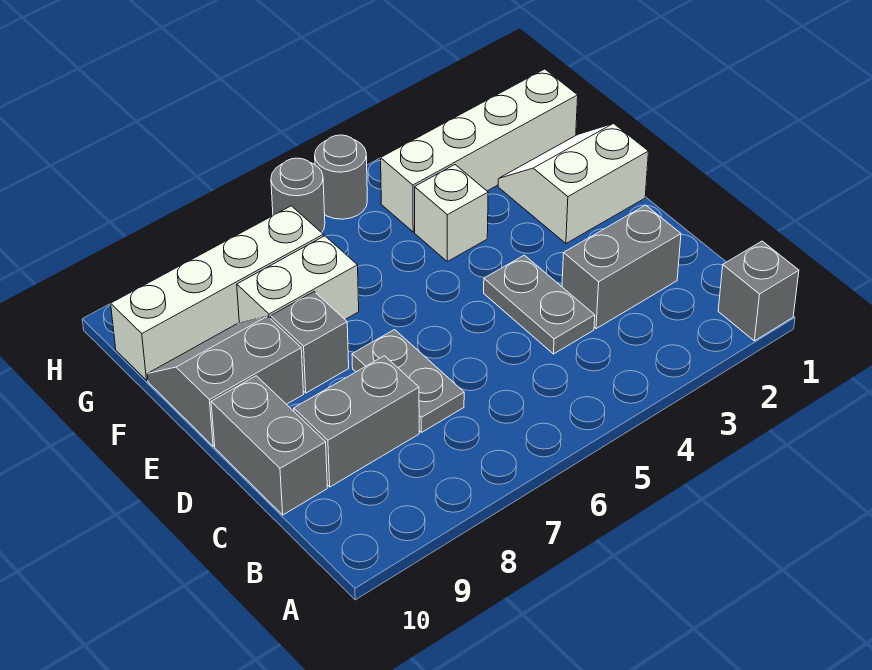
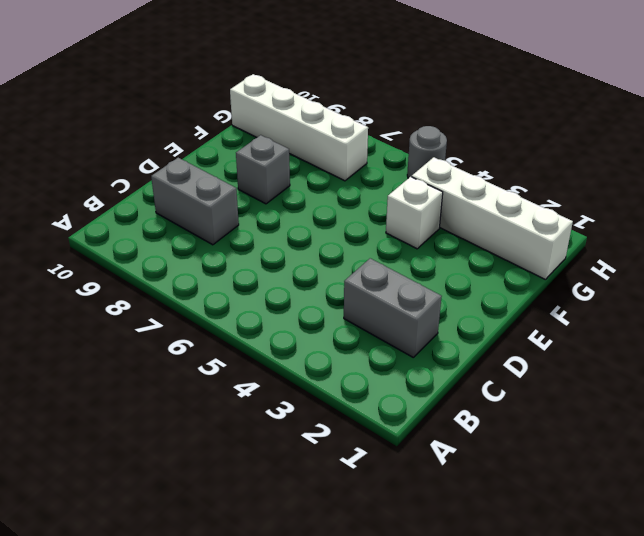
none -> grey brick A1 level 1
none -> grey plate C4:D4 level 1
none -> grey plate C7:D7 level 1

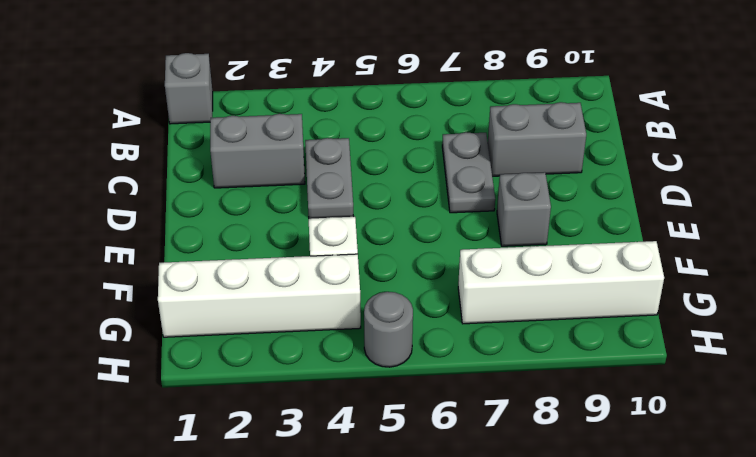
none -> grey brick C10:D10 level 1
none -> white slope E1:F2 level 1 top E
none -> grey slope E9:F10 level 1 top E

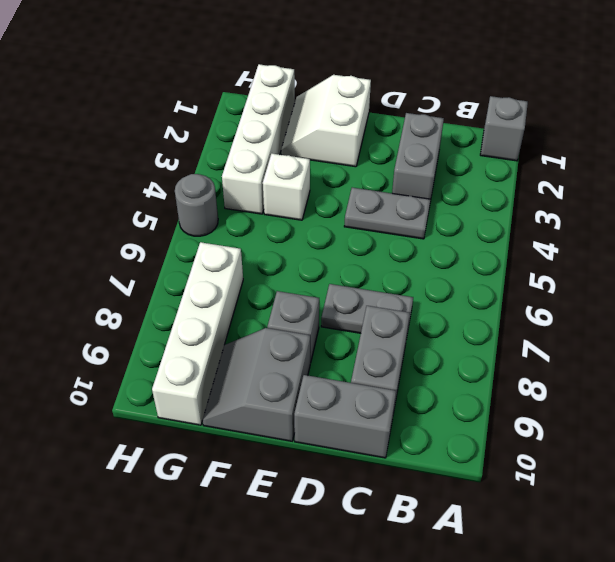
none -> white brick F7:F8 level 1
none -> grey round brick H6 level 1

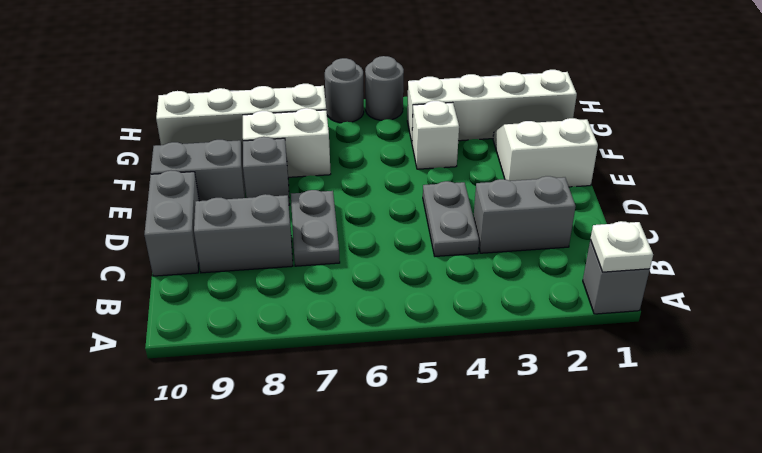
white plate A1 level 2 -> none

